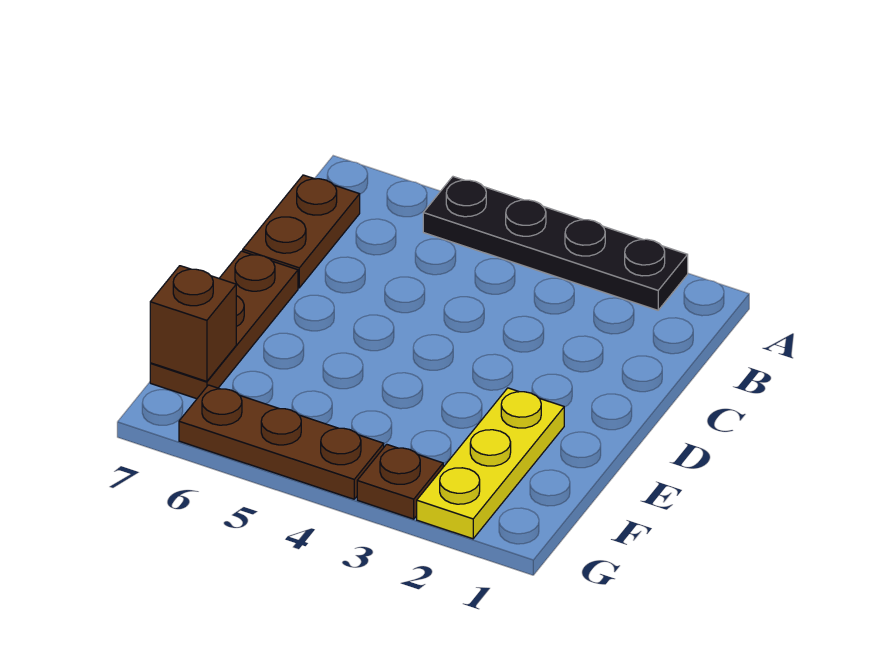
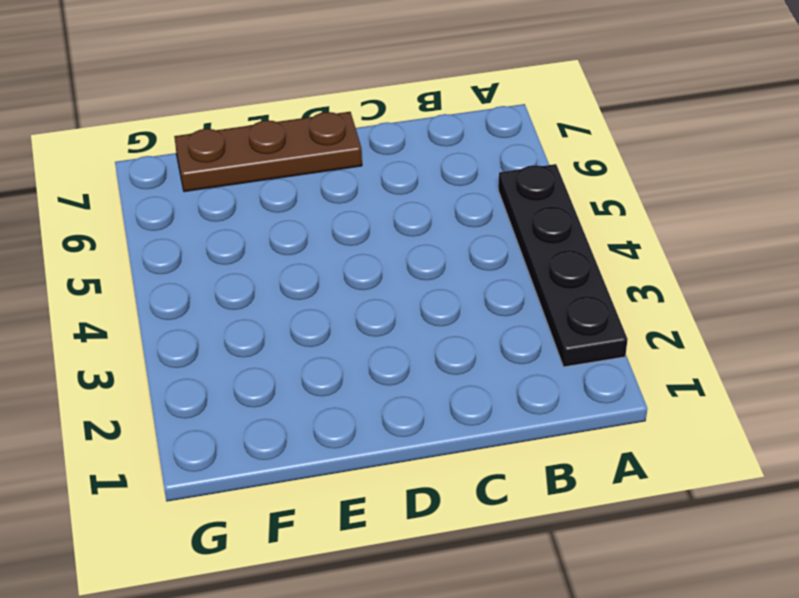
none -> brown plate B7:C7 level 1
none -> yellow plate E2:G2 level 1

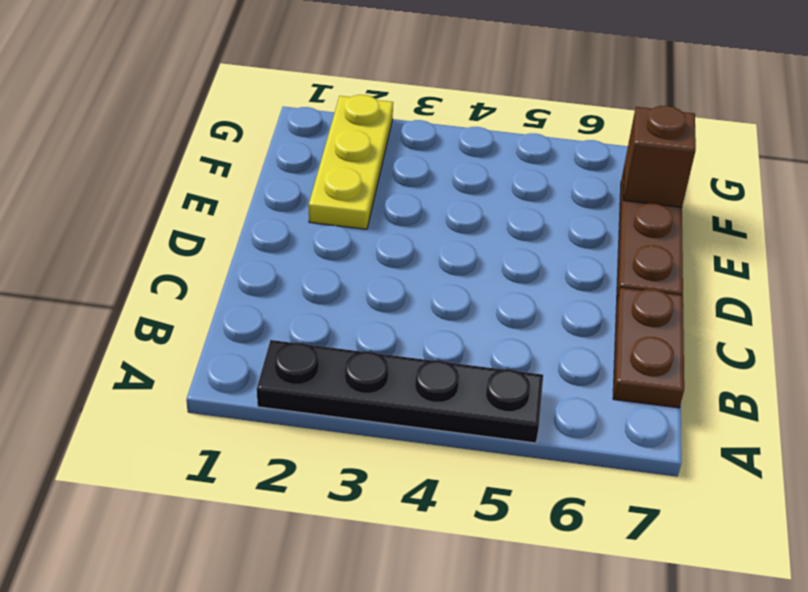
none -> brown plate G3 level 1
none -> brown plate G4:G6 level 1

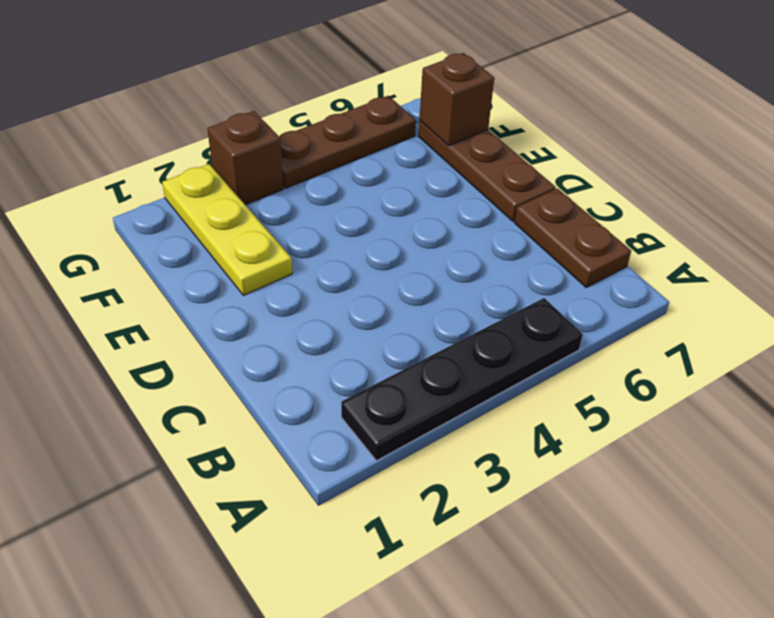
brown brick G3 level 1 -> brown plate G3 level 1

